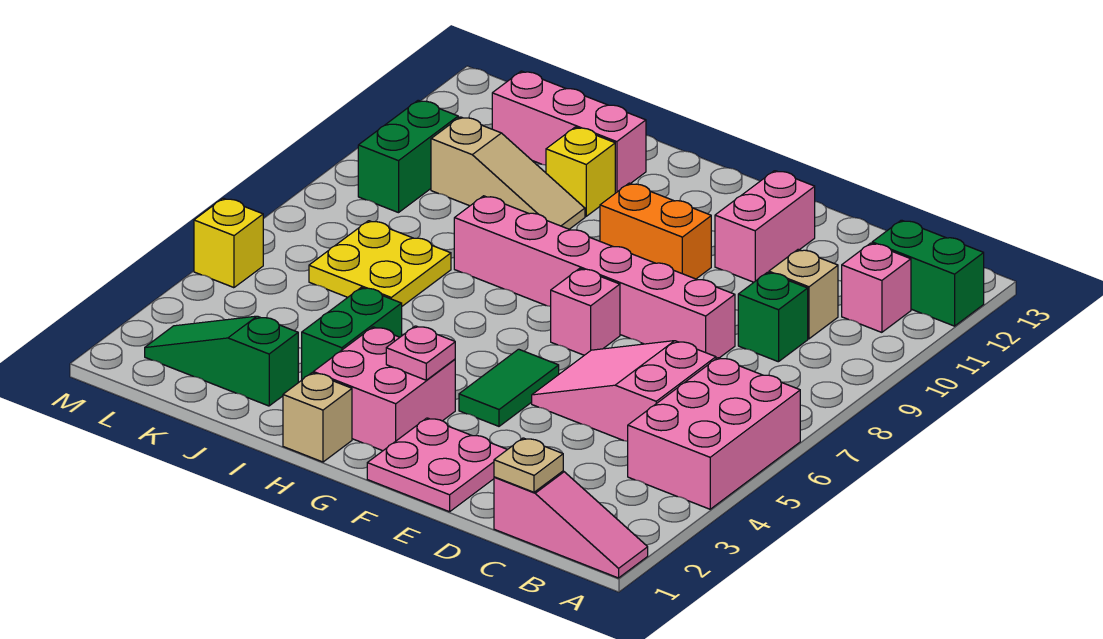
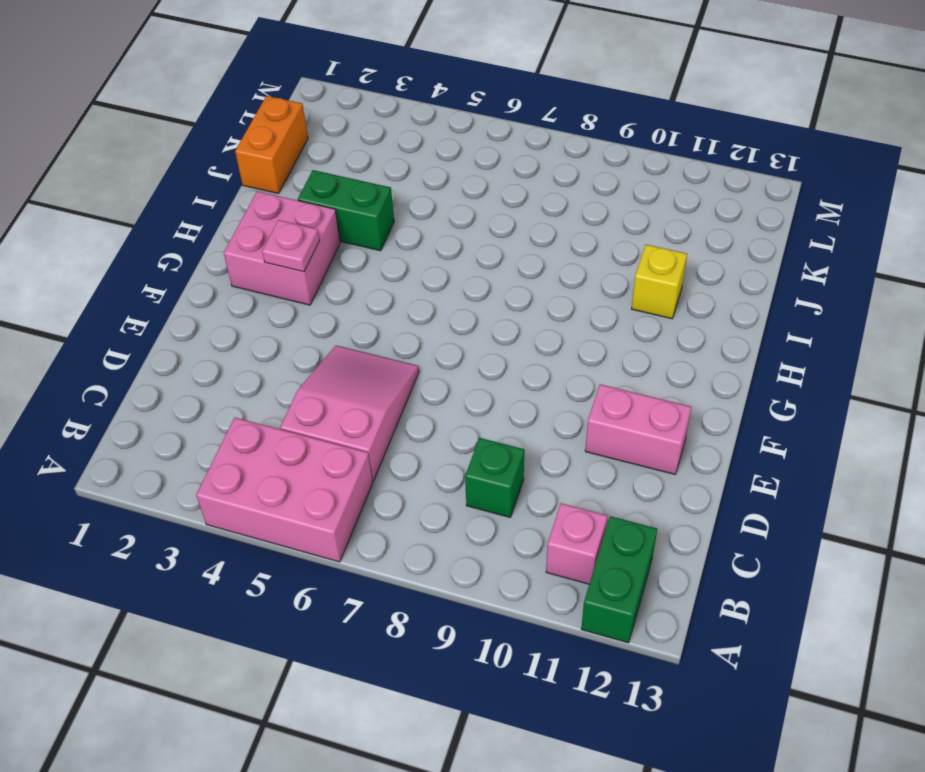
orange brick J1:K1 level 1 -> orange brick F10:G10 level 1
none -> pink slope A1:C1 level 1 top C
none -> tan brick C10 level 1
none -> pink brick D8:I8 level 1

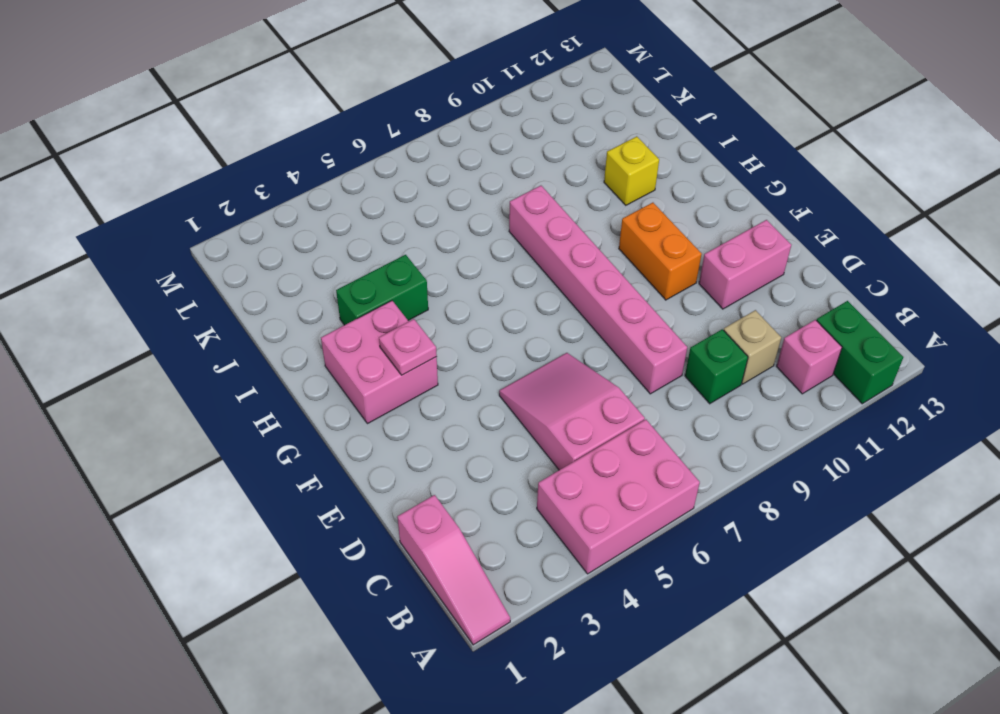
none -> pink plate E1:F2 level 1
none -> green tile F4:F5 level 1
none -> pink brick F7 level 1

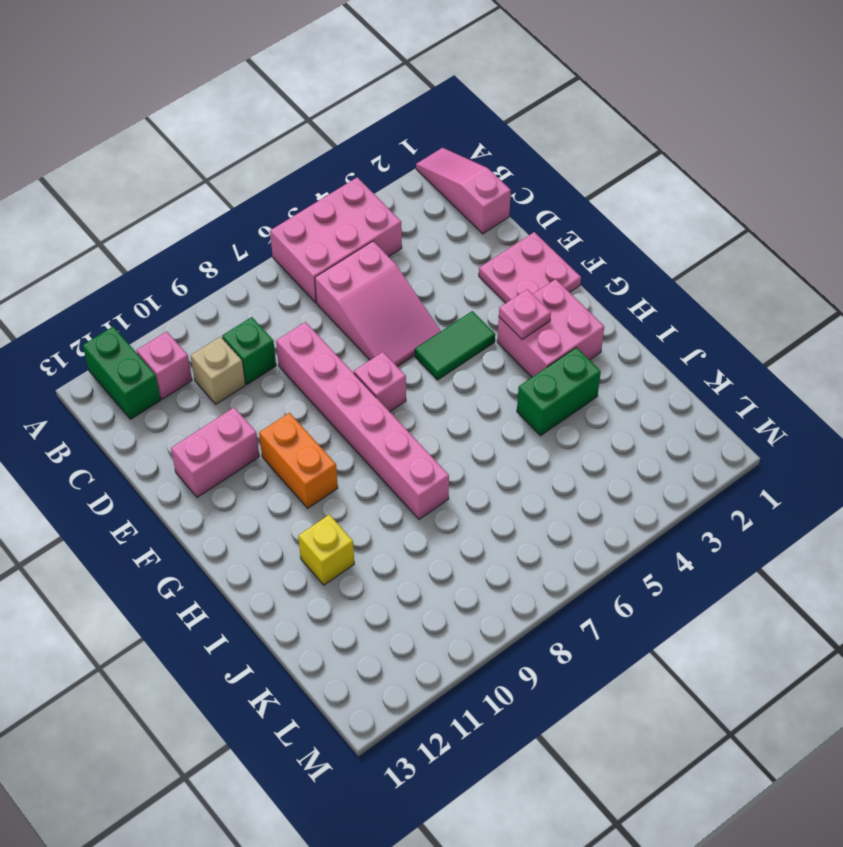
none -> tan brick H1 level 1
none -> tan slope I10:K10 level 1 top K
none -> pink brick I12:K12 level 1

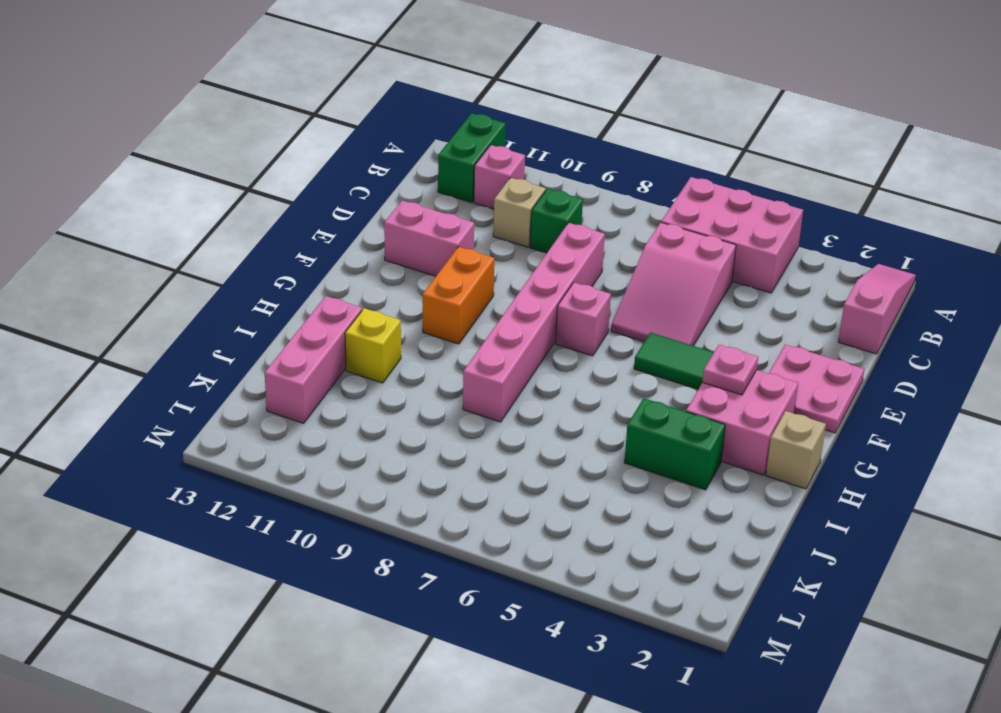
none -> tan slope I10:K10 level 1 top K
none -> green slope J2:L2 level 1 top J
none -> yellow plate J6:K7 level 1

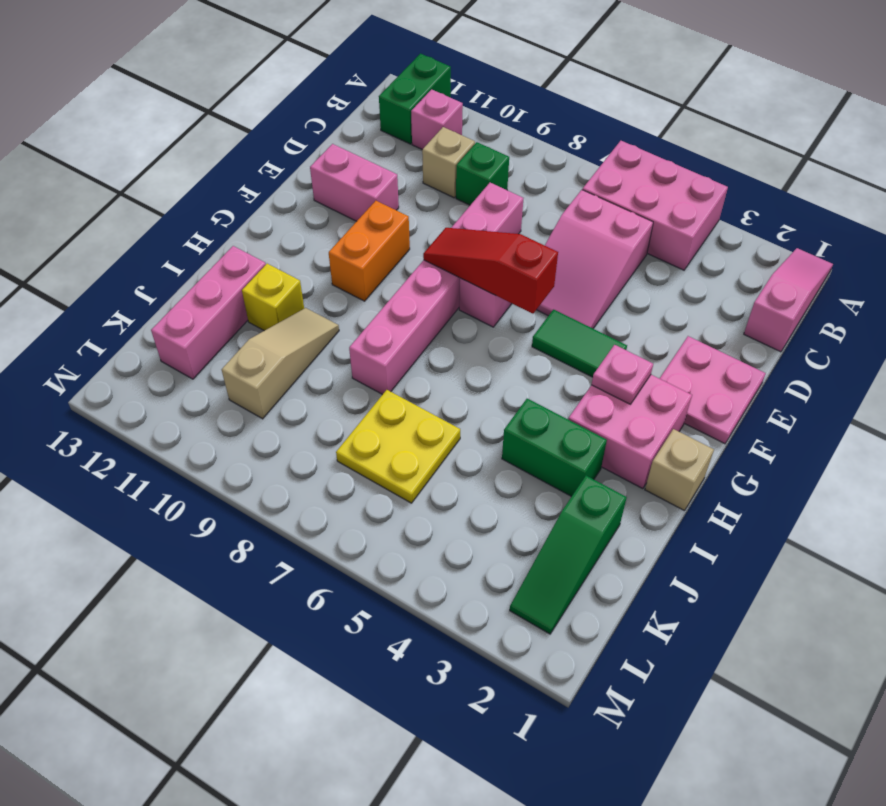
red slope F6:F8 level 2 top 6 -> none
none -> green brick L9:L10 level 1
none -> yellow brick M5 level 1
none -> tan plate C1 level 2

